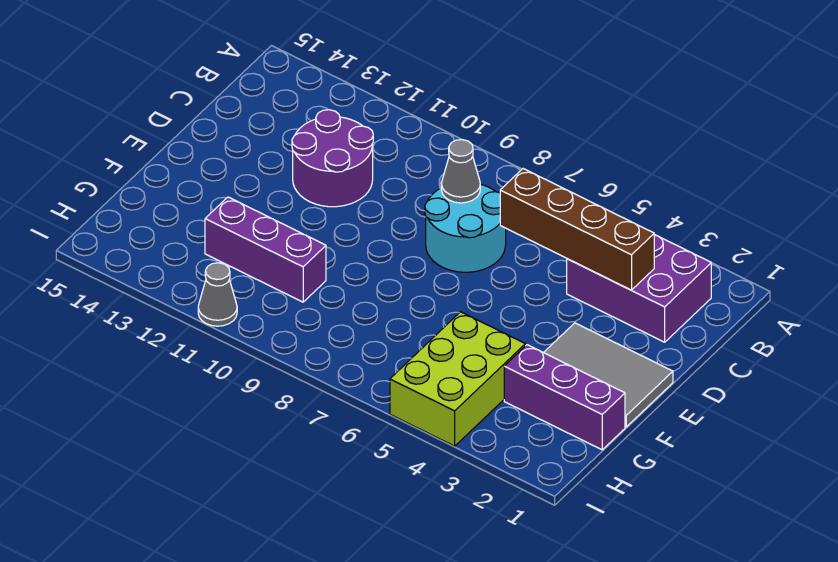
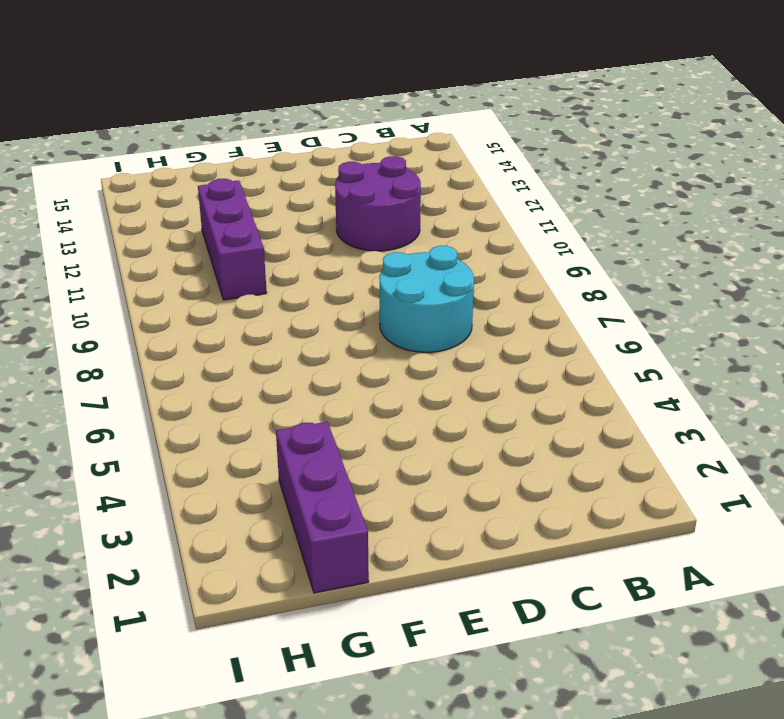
none -> purple brick B2:C4 level 1
none -> grey tile E1:F3 level 1

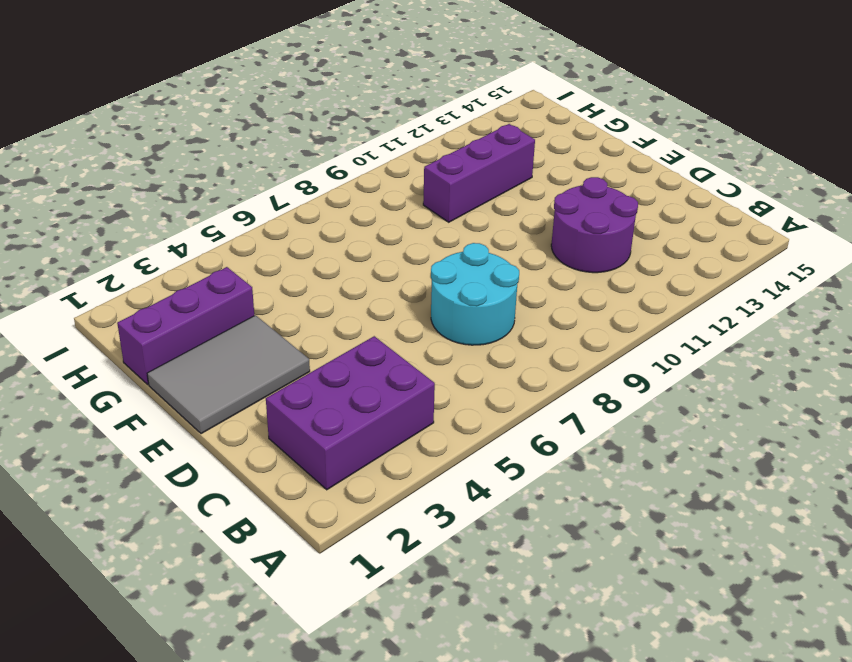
none -> lime brick G4:I5 level 1
none -> grey cone I11 level 1

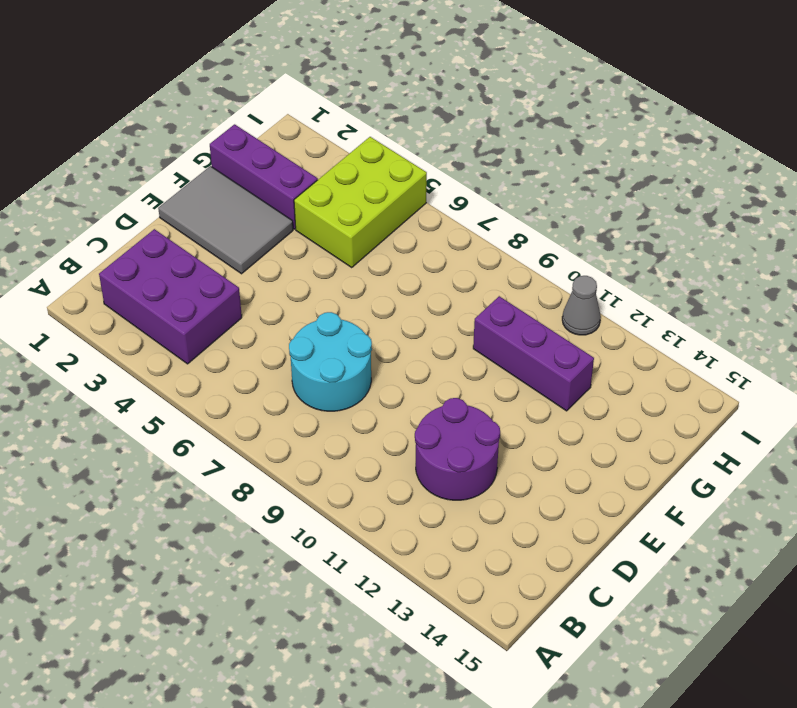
none -> brown brick C3:C6 level 2
none -> grey cone C8 level 2

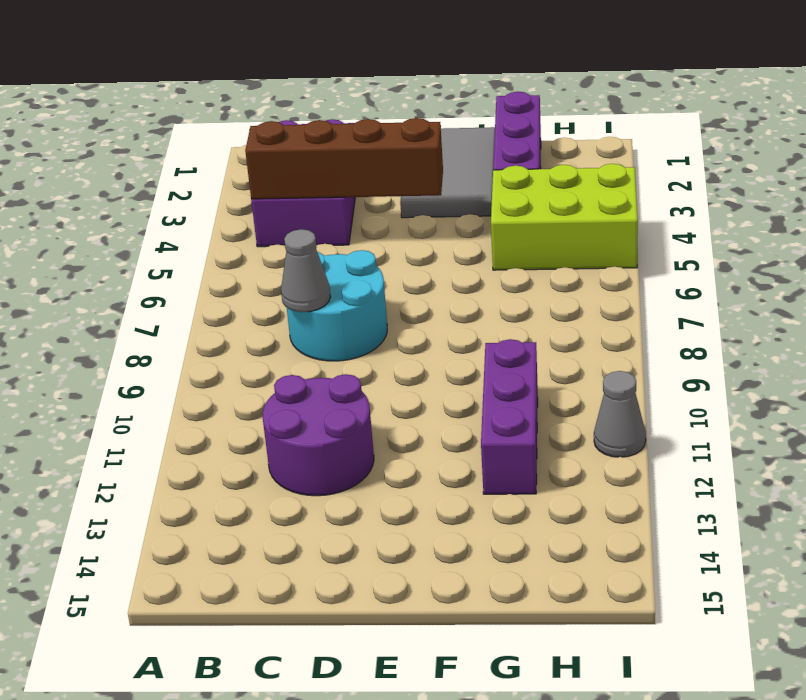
brown brick B4:E4 level 2 -> brown brick C3:C6 level 2

